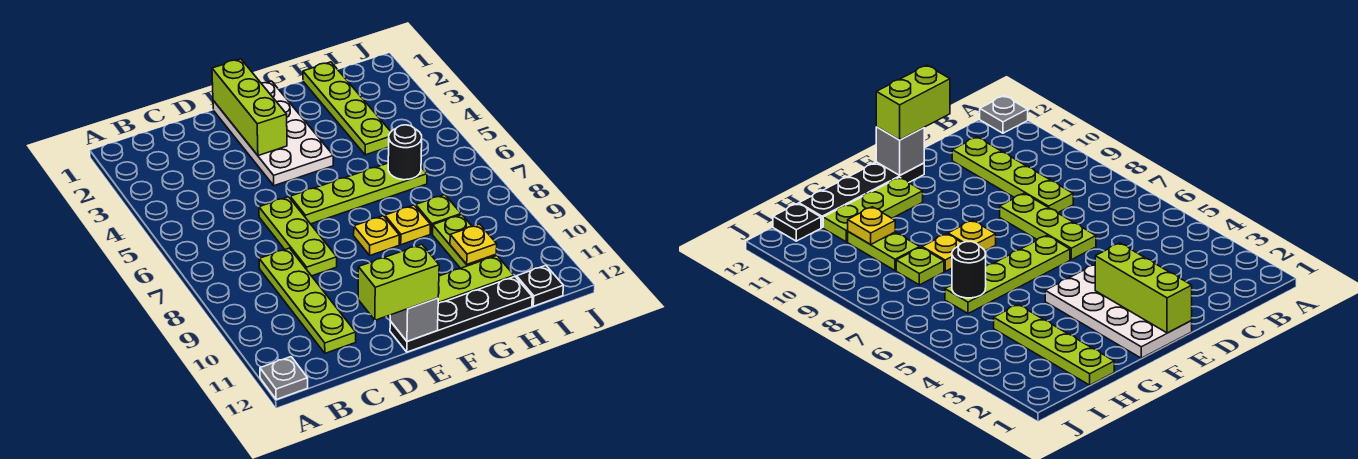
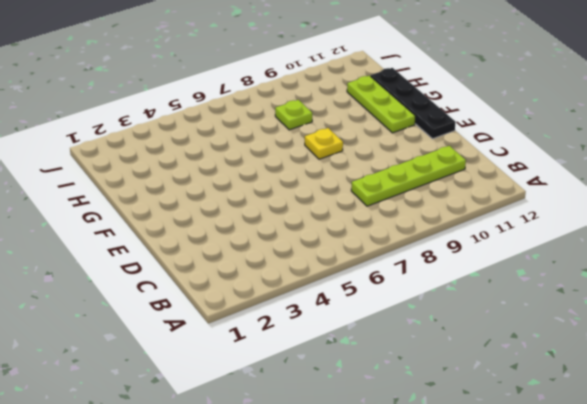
none -> grey plate A12 level 1
none -> lime plate D6:D8 level 1
none -> white plate E1:F4 level 1

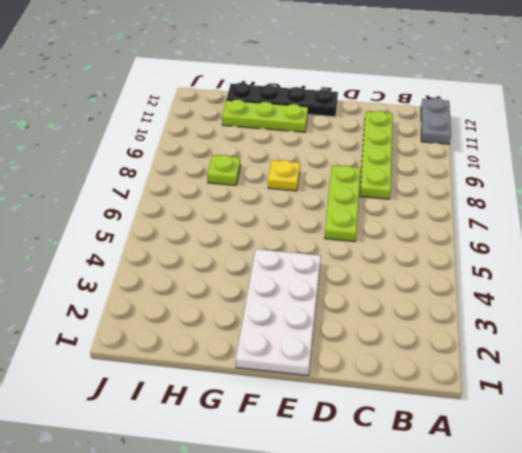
grey plate A11:A12 level 1 -> grey plate A12 level 1
none -> lime plate E6:H6 level 1
none -> yellow plate G8 level 1
none -> lime plate H1:H4 level 1

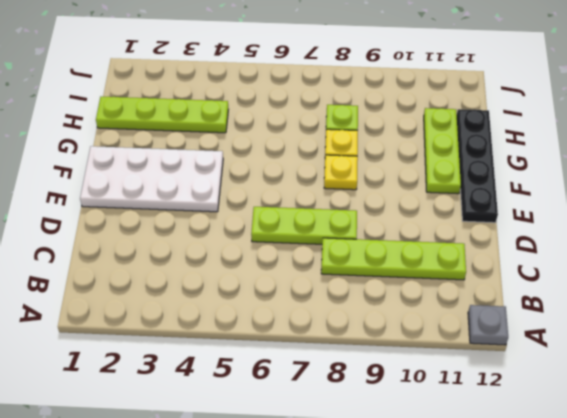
none -> lime plate E6:H6 level 1
none -> lime plate H9:H10 level 1
none -> black plate I12 level 1

